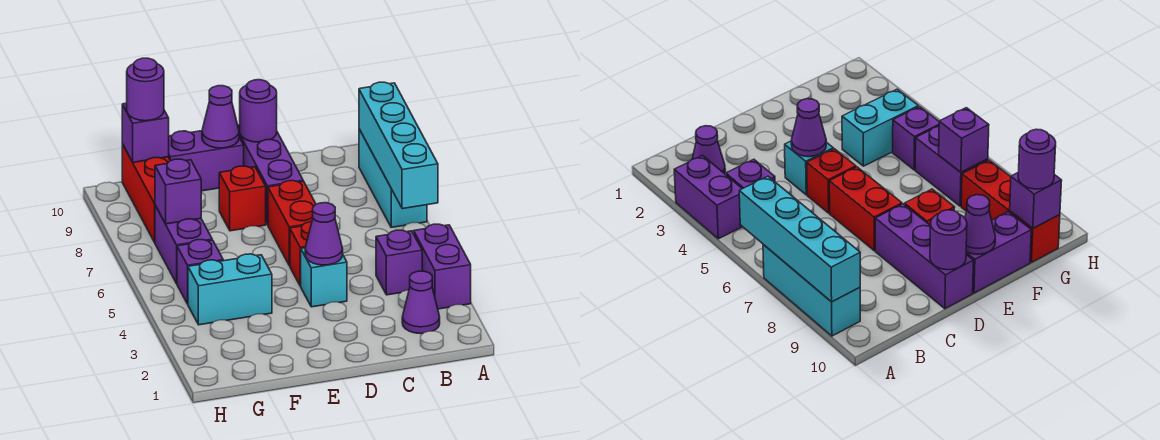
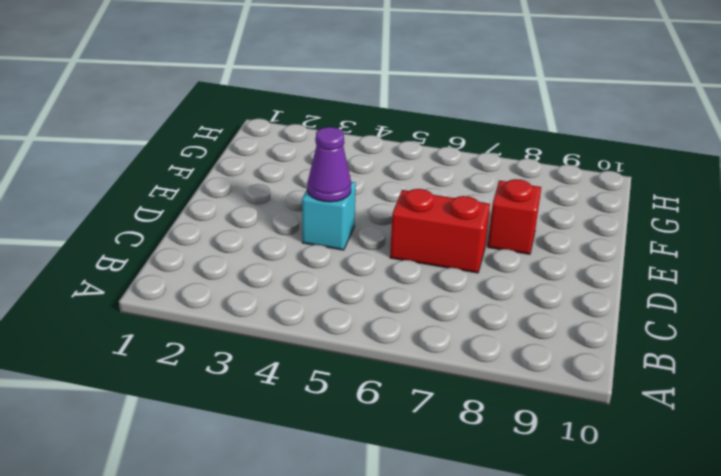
none -> purple brick A3:A4 level 1
none -> cyan brick A7:A9 level 1
none -> purple cone B2 level 1

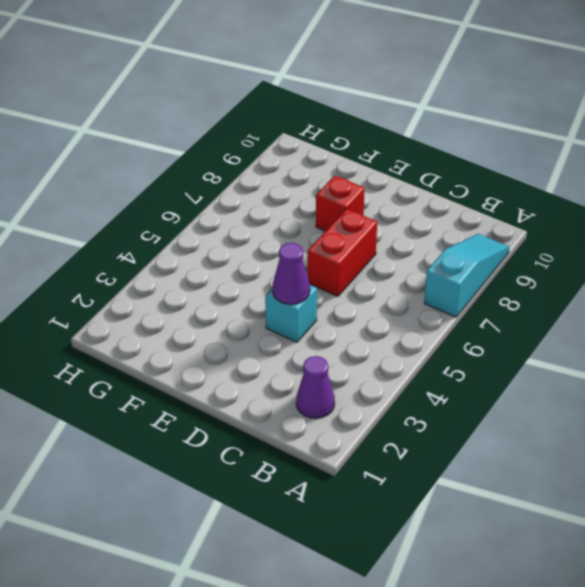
cyan slope A7:A9 level 1 top 7 -> cyan brick A7:A9 level 1
none -> purple brick A3:A4 level 1
none -> purple brick B4 level 1
none -> red brick D5 level 1

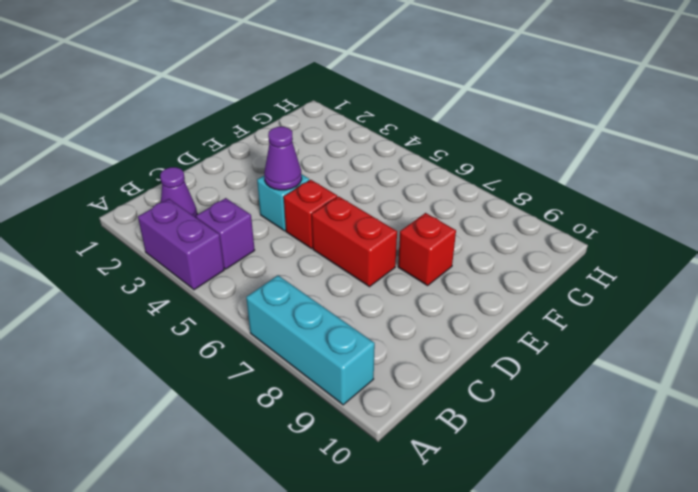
none -> purple brick D8:D10 level 1
none -> purple brick E10:F10 level 1
none -> cyan brick F4:G4 level 1

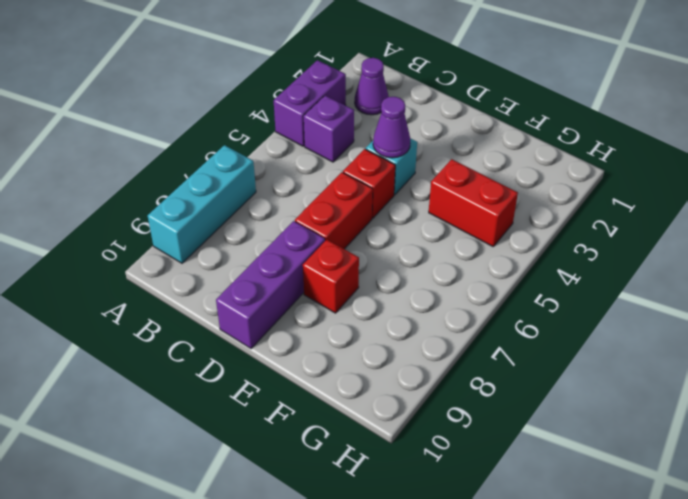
red brick F4:G4 level 1 -> cyan brick F4:G4 level 1
none -> purple brick E10:F10 level 1
none -> purple brick G5 level 1
none -> purple brick G6:G7 level 1

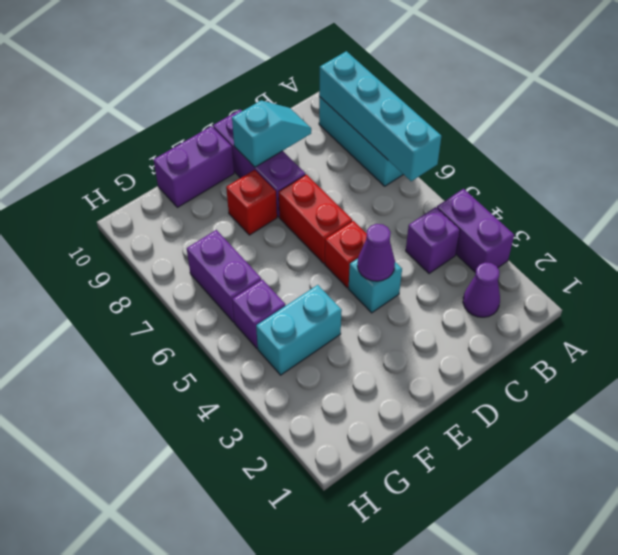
cyan slope C9:D9 level 2 top D -> none
none -> red brick G8:G10 level 1
none -> purple round brick D10 level 2
none -> purple cone E10 level 2

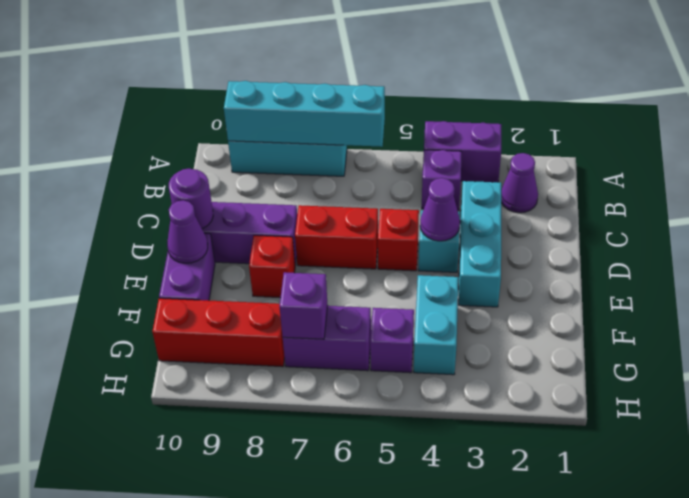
cyan brick C3:E3 level 1 -> none
none -> purple brick G10 level 2
none -> purple round brick G10 level 3

